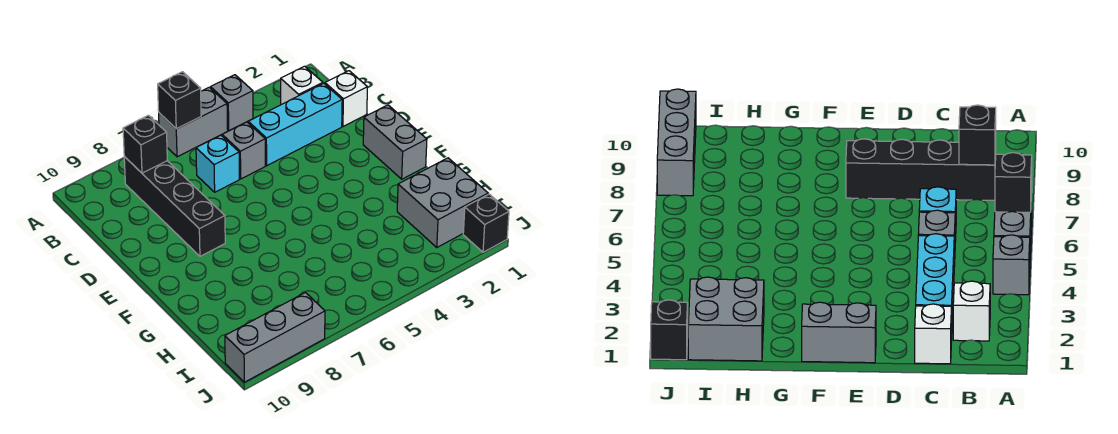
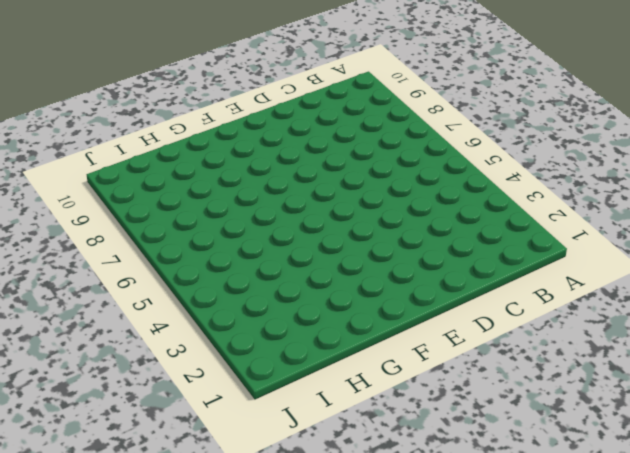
none -> grey brick A4 level 1
none -> grey brick A5:A6 level 1
none -> white brick B2 level 1

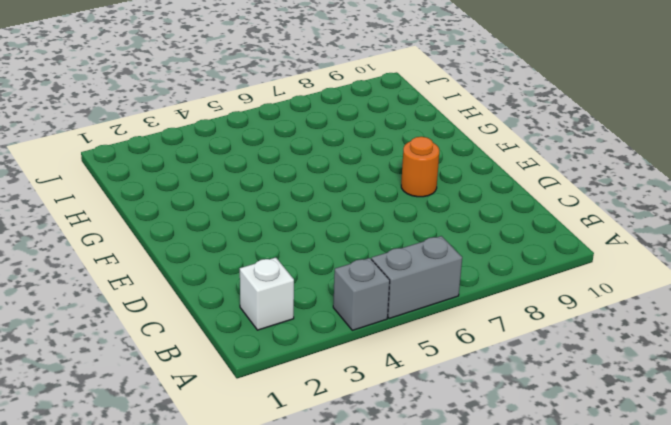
orange round brick E8 level 1 -> black brick B8:E8 level 1
none -> white brick C1 level 1
none -> cyan brick C2:C4 level 1
none -> grey brick C5 level 1

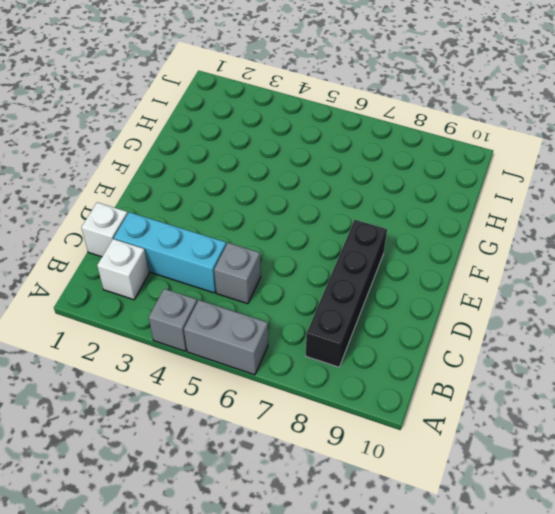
none -> cyan brick C6 level 1
none -> grey brick E1:F1 level 1
none -> grey brick H1:I2 level 1

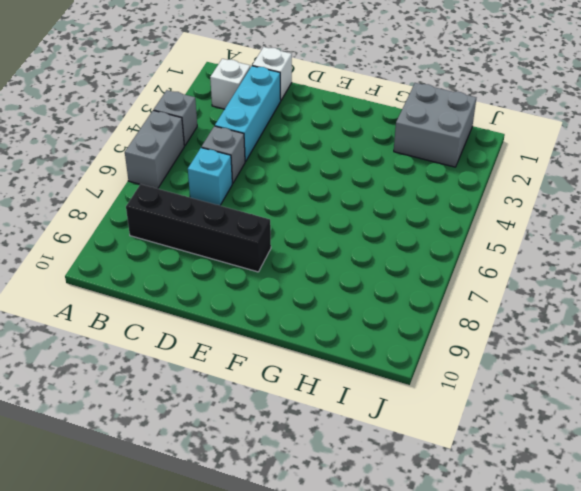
none -> grey brick E1:F1 level 1
none -> black brick J1 level 1
none -> grey brick J8:J10 level 1

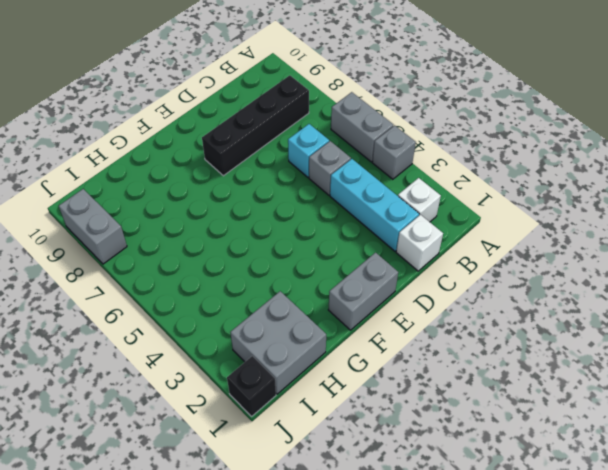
grey brick J8:J9 level 1 -> grey brick J8:J10 level 1
none -> black brick A6 level 2
none -> black brick B8 level 2

